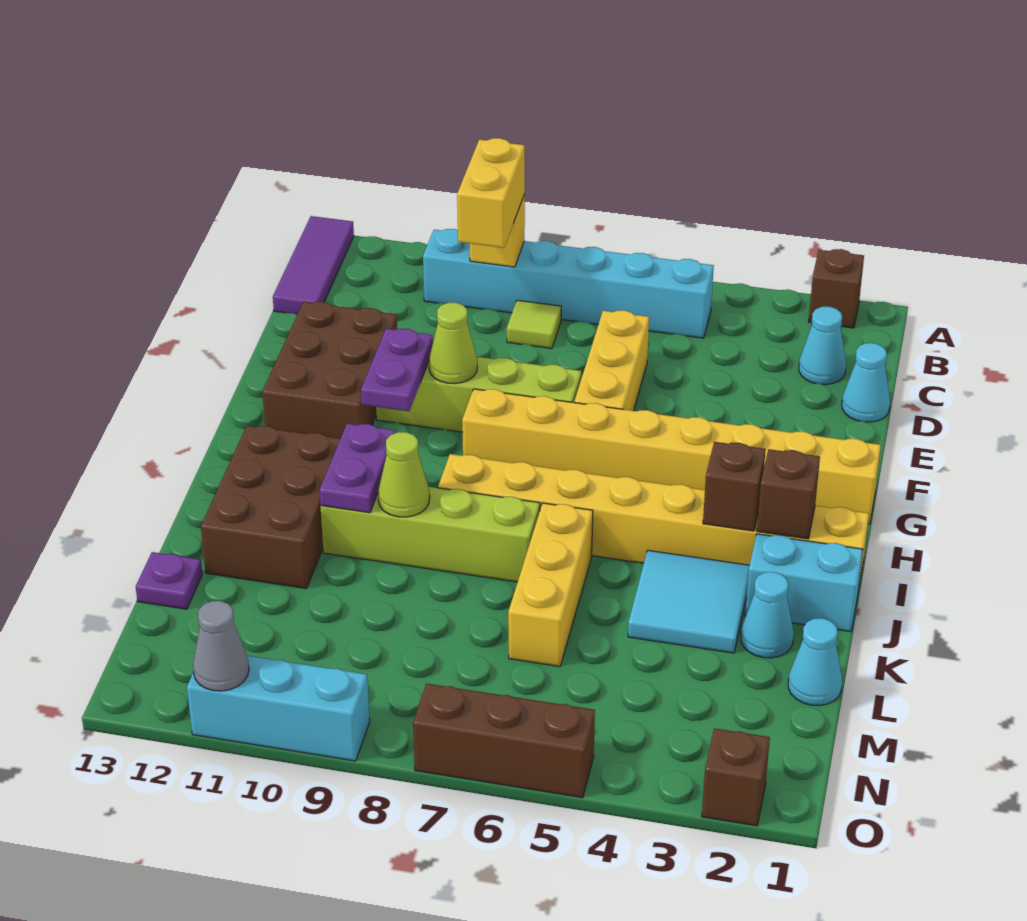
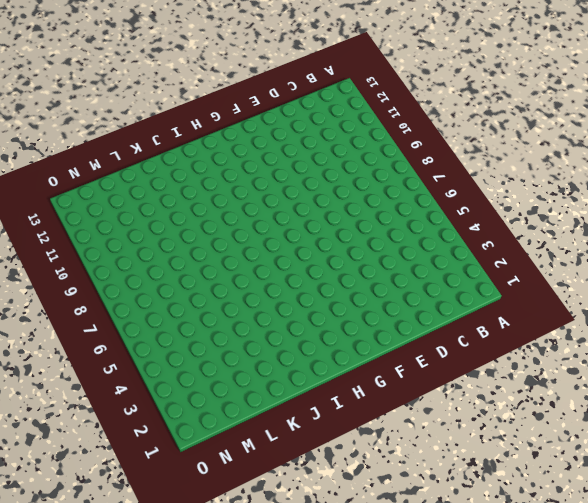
none -> brown brick A2 level 1
none -> purple tile A13:C13 level 1
none -> cyan brick B5:B10 level 1
none -> cyan cone C2 level 1

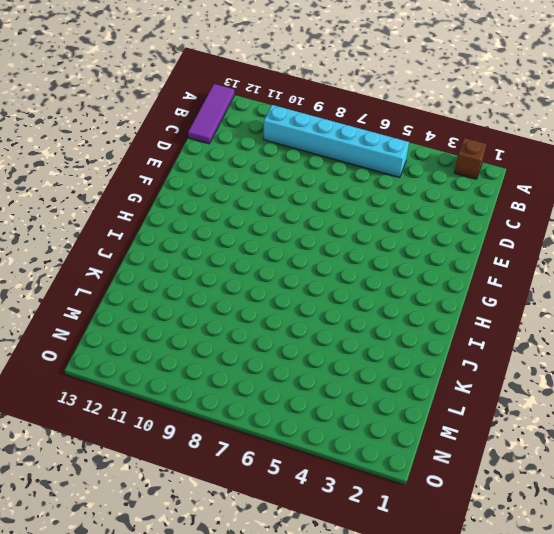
none -> cyan cone C2 level 1
none -> lime tile C8 level 1
none -> cyan cone D1 level 1
none -> yellow brick D6:F6 level 1

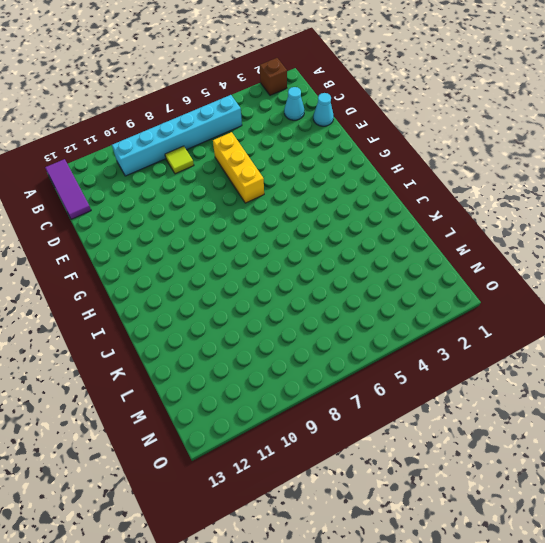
none -> brown brick E11:G12 level 1
none -> lime brick F7:F10 level 1
none -> yellow brick G1:G8 level 1
none -> yellow brick I1:I8 level 1

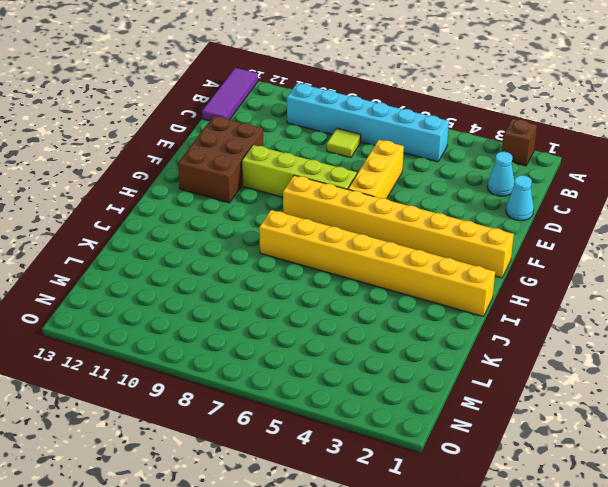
none -> brown brick I11:K12 level 1
none -> cyan brick J1:J2 level 1
none -> cyan tile J3:K4 level 1
none -> yellow brick J6:L6 level 1

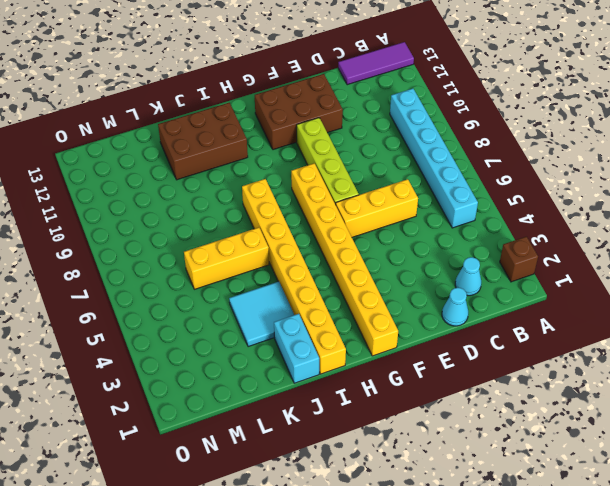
none -> lime tile C8 level 1
none -> lime brick J7:J10 level 1
none -> cyan cone K2 level 1
none -> cyan cone L1 level 1

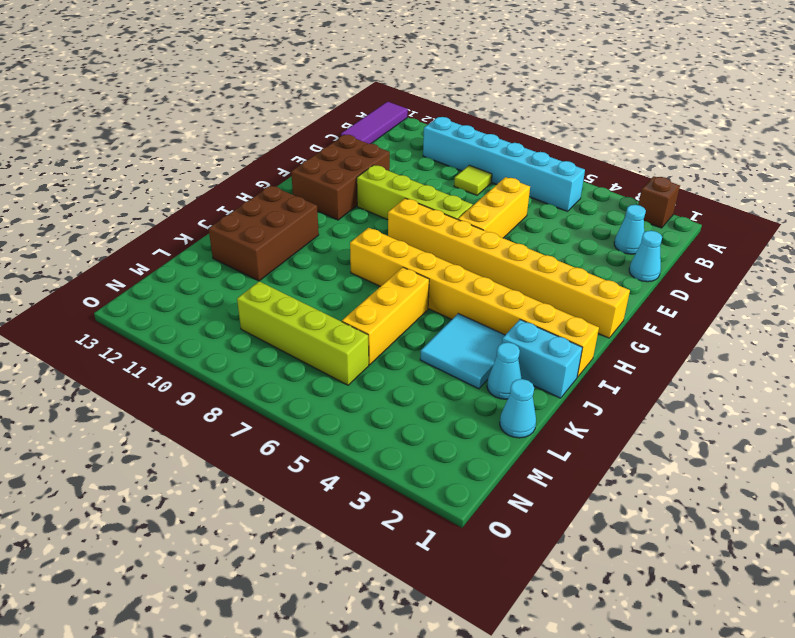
lime brick M6:M9 level 1 -> lime brick J7:J10 level 1
none -> purple plate L13 level 1
none -> brown brick O2 level 1
none -> brown brick O5:O7 level 1
none -> cyan brick O9:O11 level 1

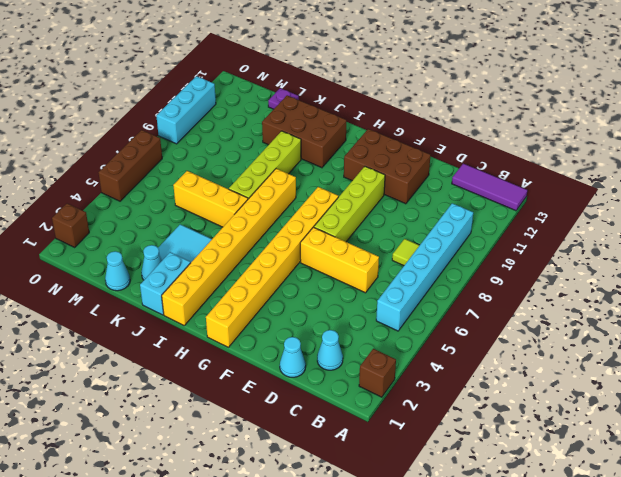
none -> yellow brick B9 level 2
none -> lime cone F9 level 2
none -> purple plate F10:G10 level 2
none -> brown brick I2 level 2

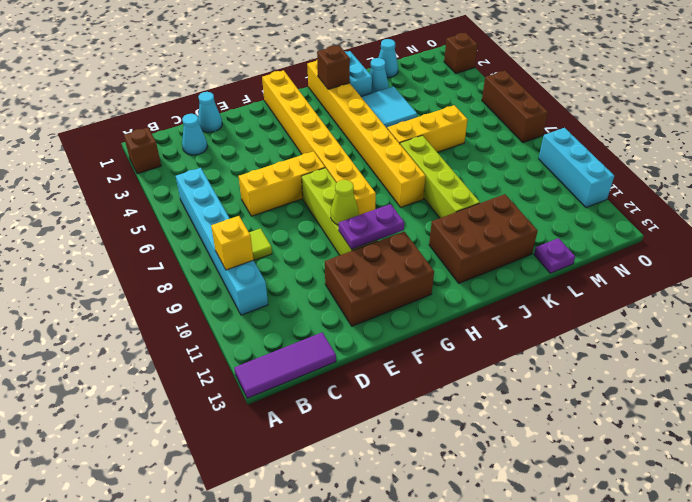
none -> brown brick I3 level 2
none -> purple plate I10:J10 level 2
none -> lime cone J9 level 2
none -> grey cone O11 level 2

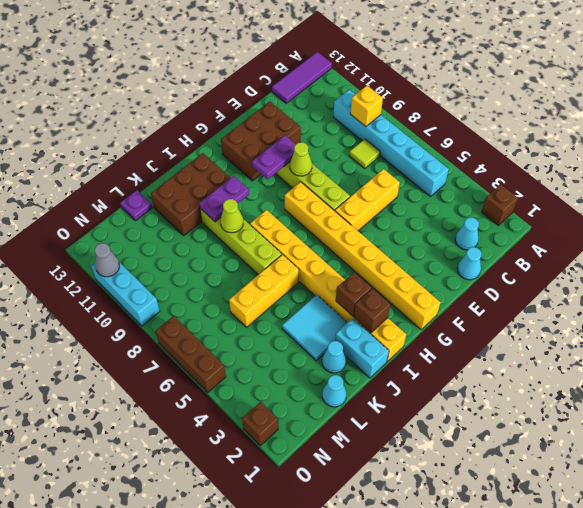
none -> yellow brick B9:C9 level 3

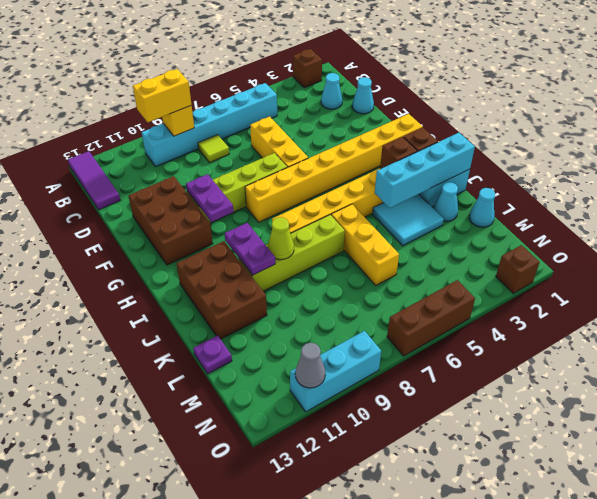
yellow brick B9:B10 level 3 -> yellow brick B9:C9 level 3
cyan brick J1:J4 level 2 -> none
none -> lime cone F9 level 2

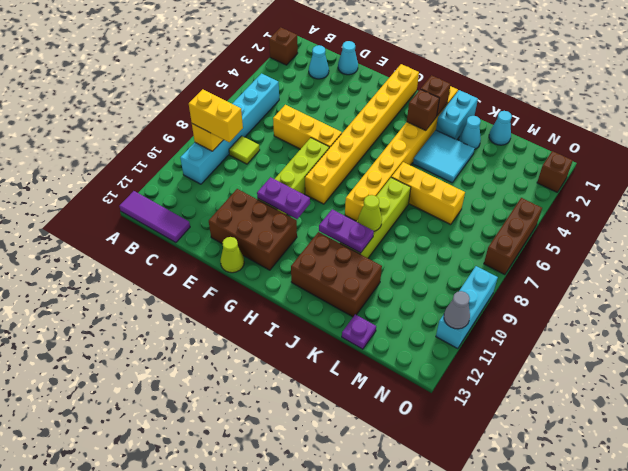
lime cone F13 level 1 -> lime cone F9 level 2

